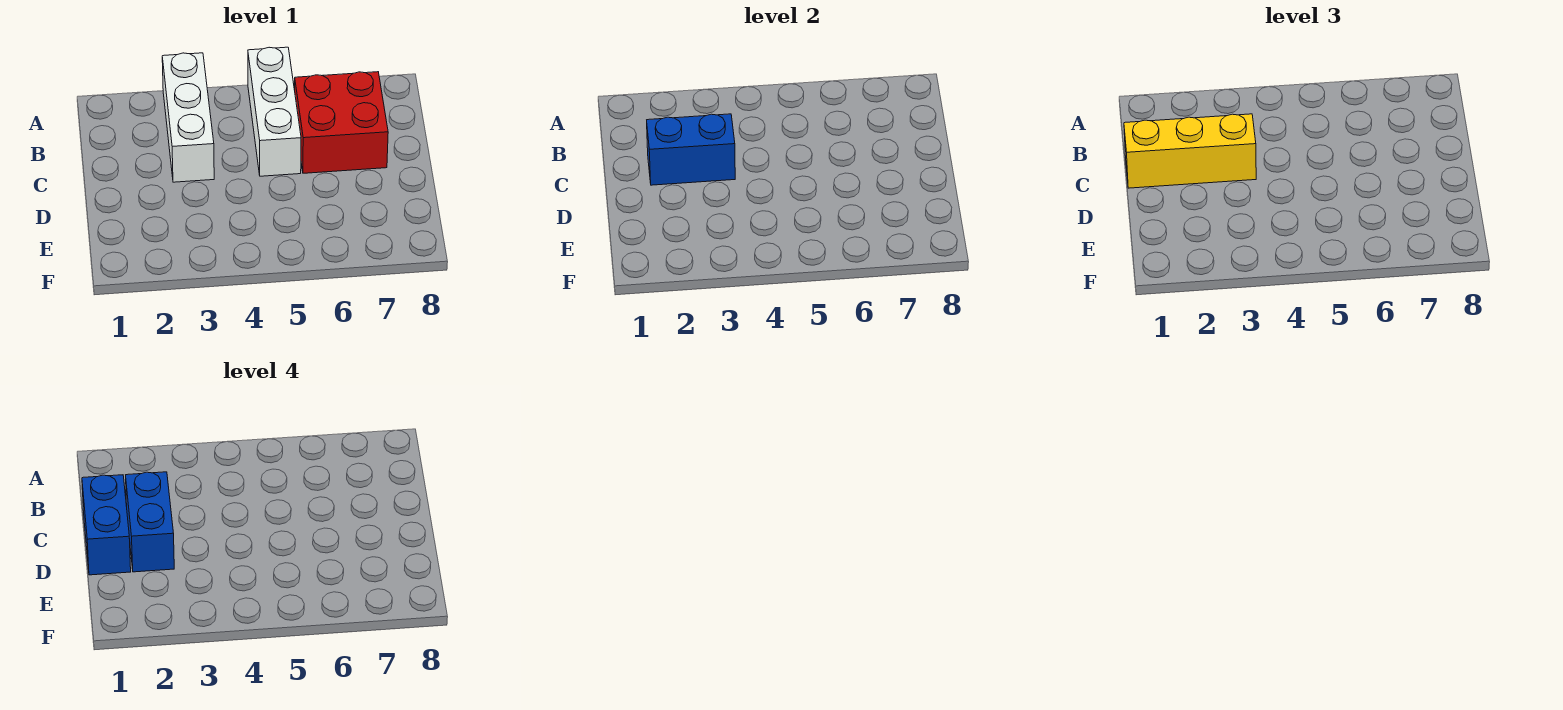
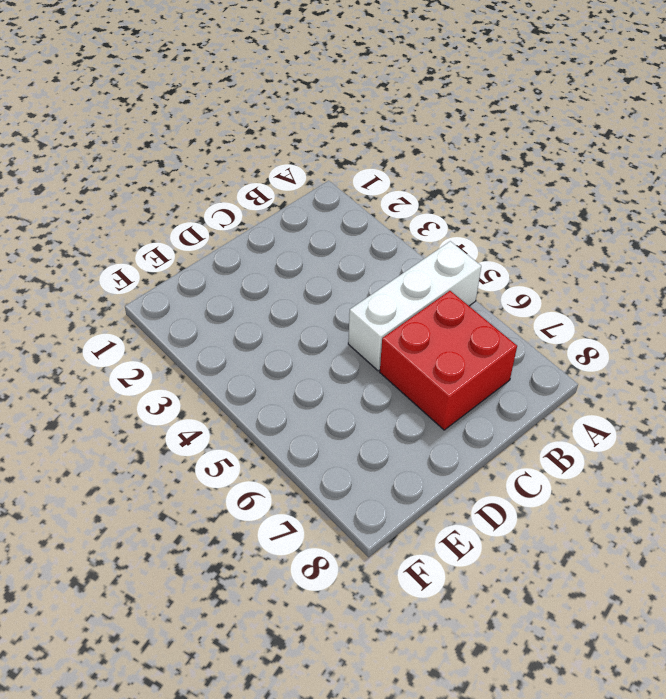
none -> white brick A3:C3 level 1
none -> blue brick C2:C3 level 2

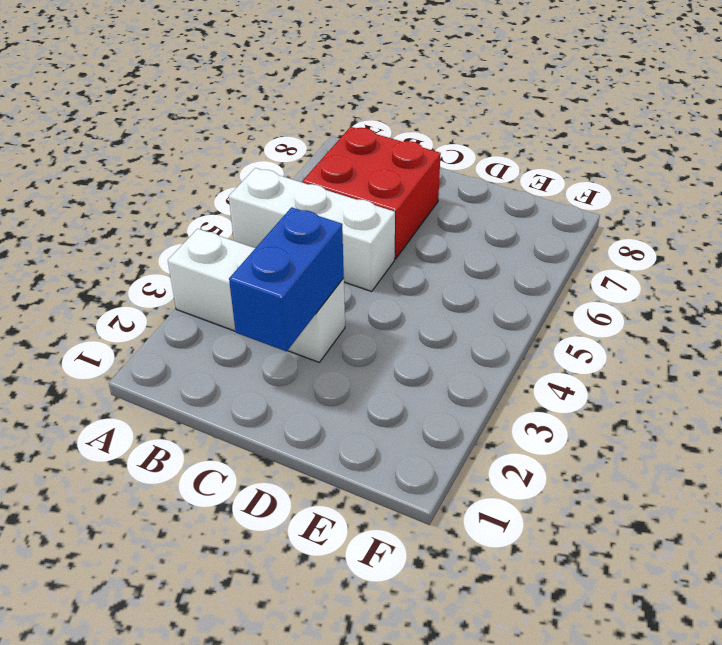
none -> yellow brick C1:C3 level 3
none -> blue brick C1:D1 level 4

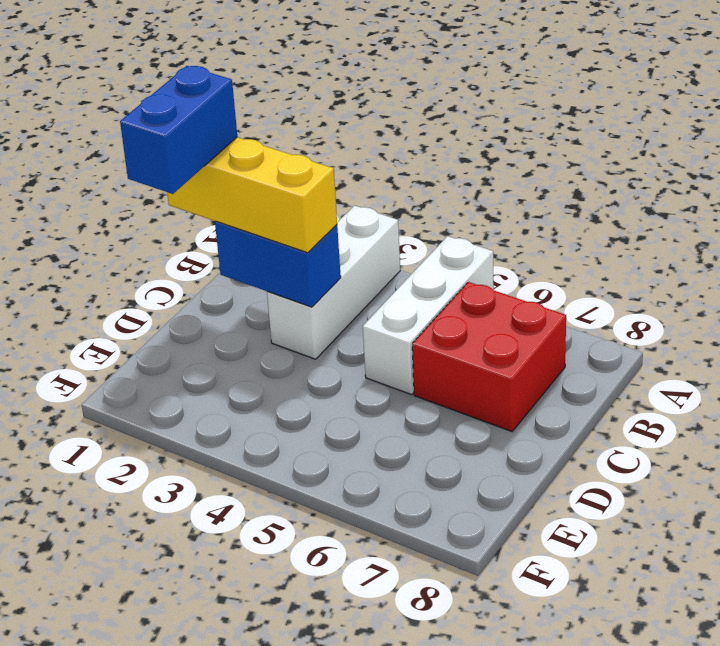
none -> blue brick C2:D2 level 4

